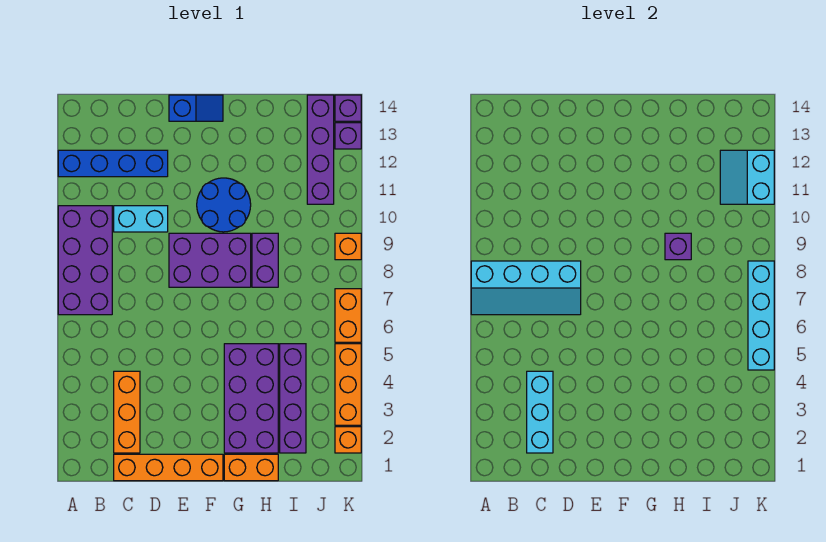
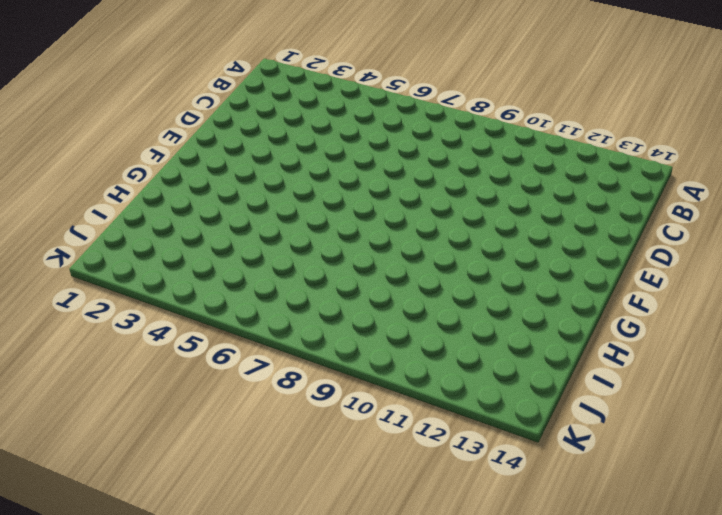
none -> purple brick A7:B10 level 1
none -> blue brick A12:D12 level 1
none -> orange brick C1:F1 level 1

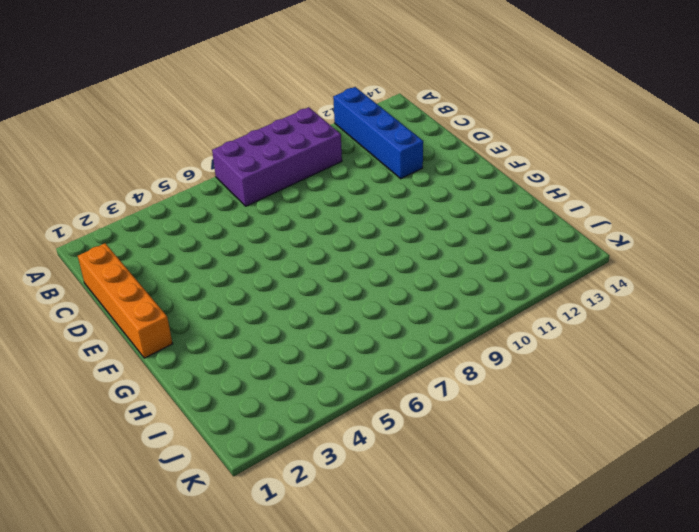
none -> orange brick C2:C4 level 1
none -> cyan brick C10:D10 level 1
none -> purple brick E8:G9 level 1

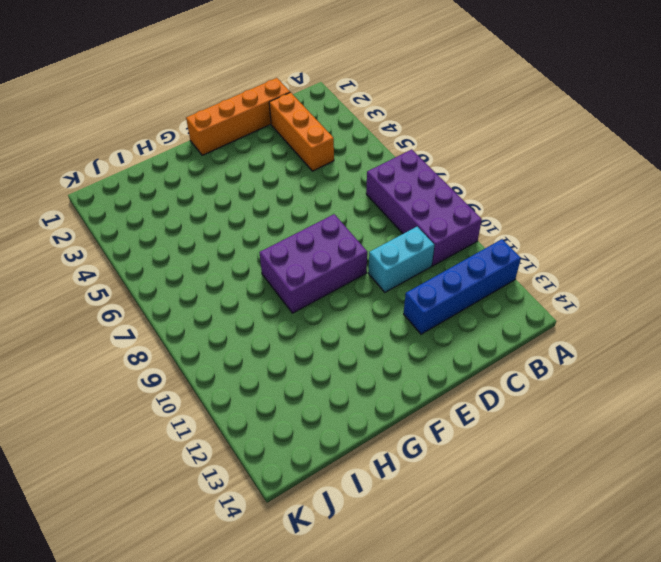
none -> blue slope E14:F14 level 1 top E
none -> blue round brick F10:G11 level 1
none -> orange brick G1:H1 level 1

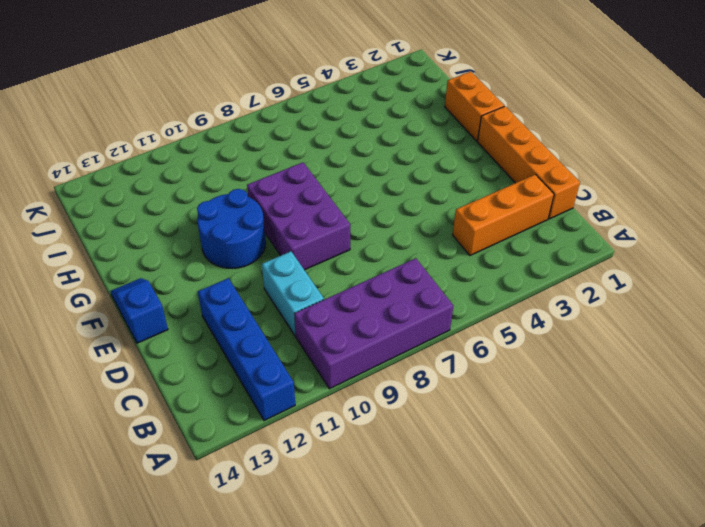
none -> purple brick G2:H5 level 1
none -> purple brick H8:H9 level 1
none -> purple brick I2:I5 level 1

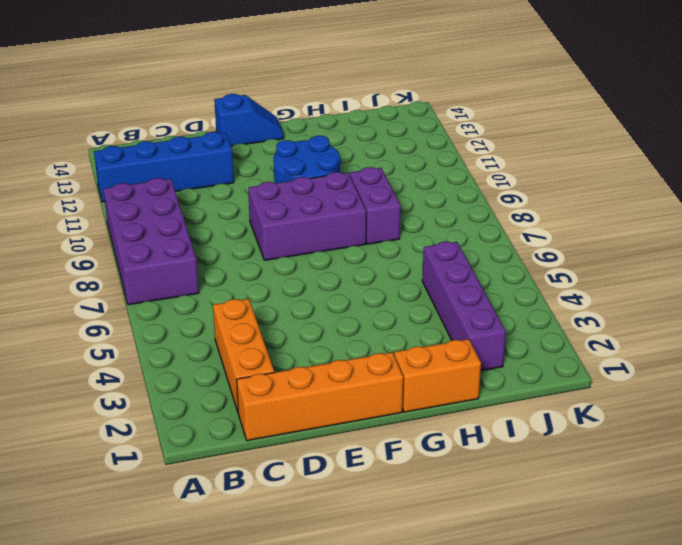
none -> cyan brick C10:D10 level 1
none -> purple brick G2:H5 level 1
none -> purple brick J11:J14 level 1

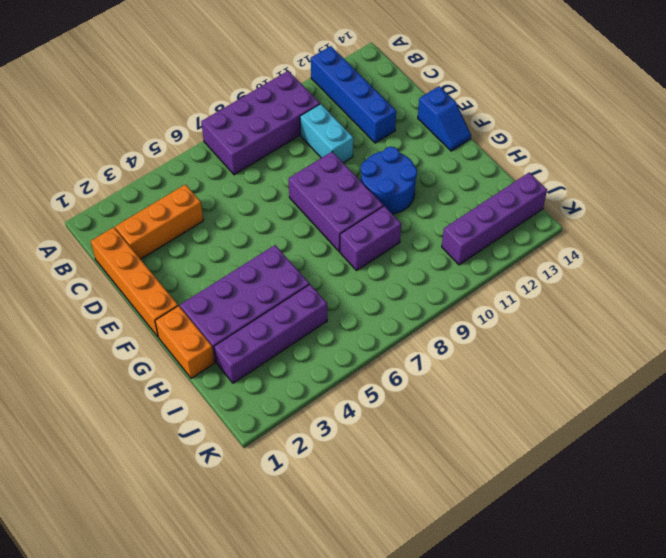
none -> orange brick K2 level 1
none -> orange brick K3:K5 level 1
none -> orange brick K6:K7 level 1

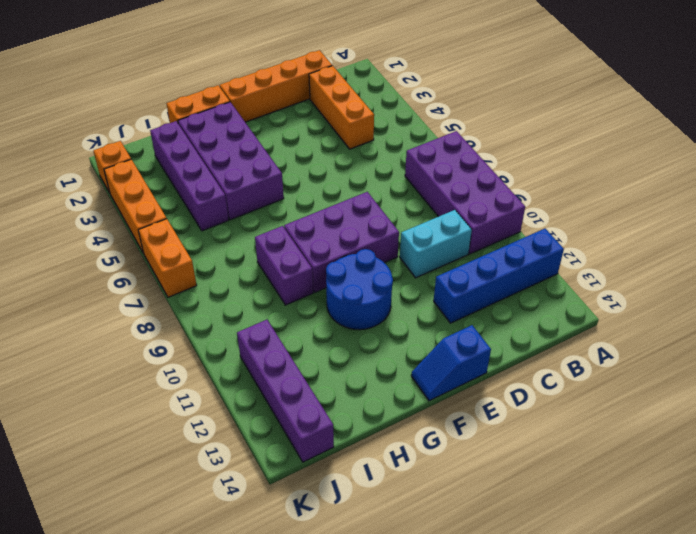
none -> orange brick K9 level 1
none -> purple brick K13 level 1
none -> purple brick K14 level 1

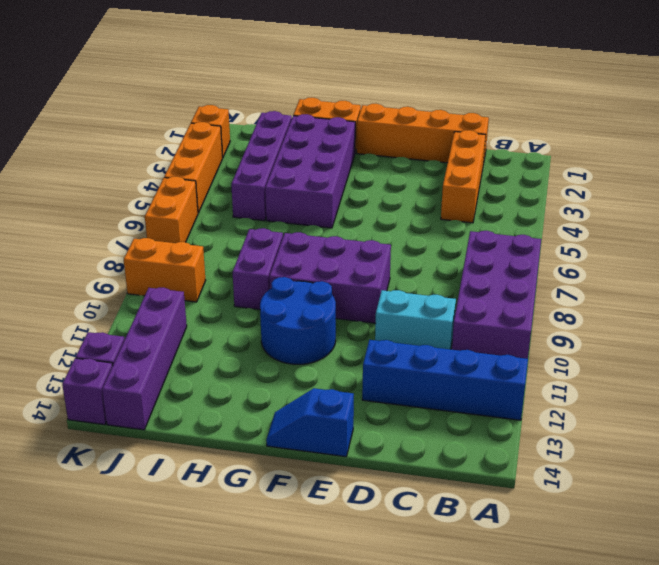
orange brick J9:K9 level 1 -> orange brick K9 level 1
none -> cyan slope A7:D8 level 2 top 8
none -> cyan brick C2:C4 level 2
none -> purple brick H9 level 2

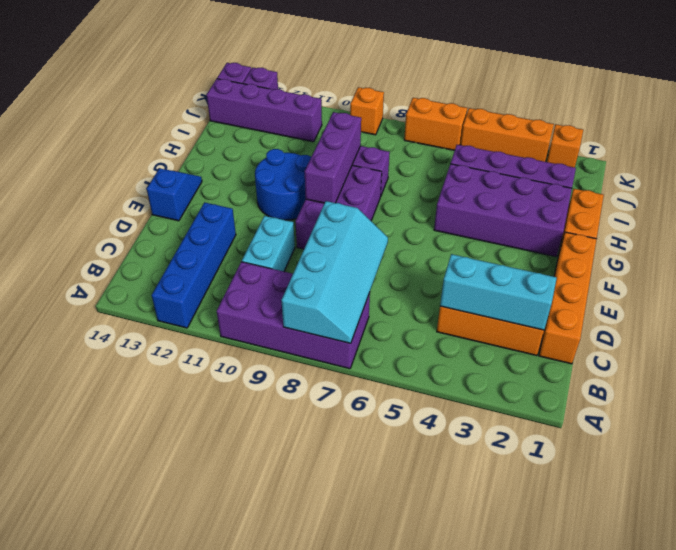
purple brick F9:H9 level 2 -> purple brick H9 level 2
none -> cyan slope J11:K12 level 2 top K
none -> cyan brick K5:K8 level 2

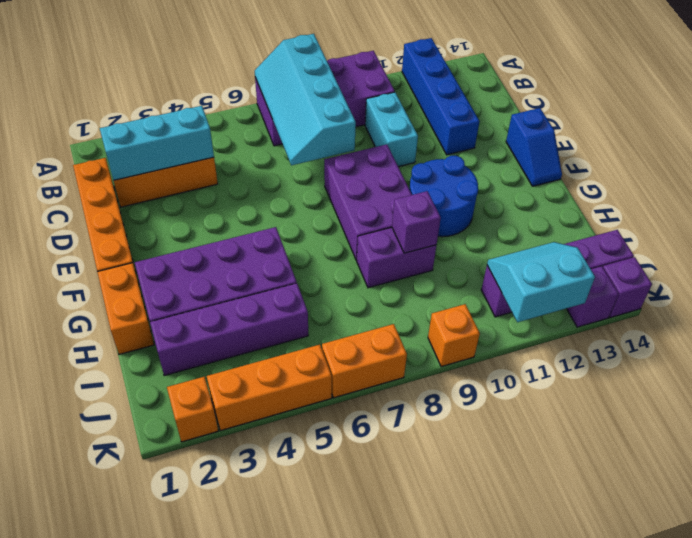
none -> cyan brick K5:K8 level 2

